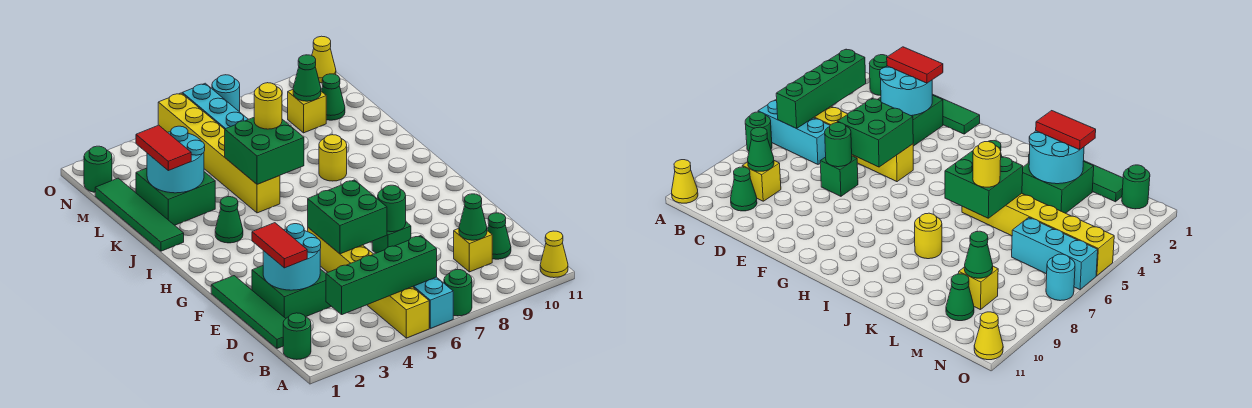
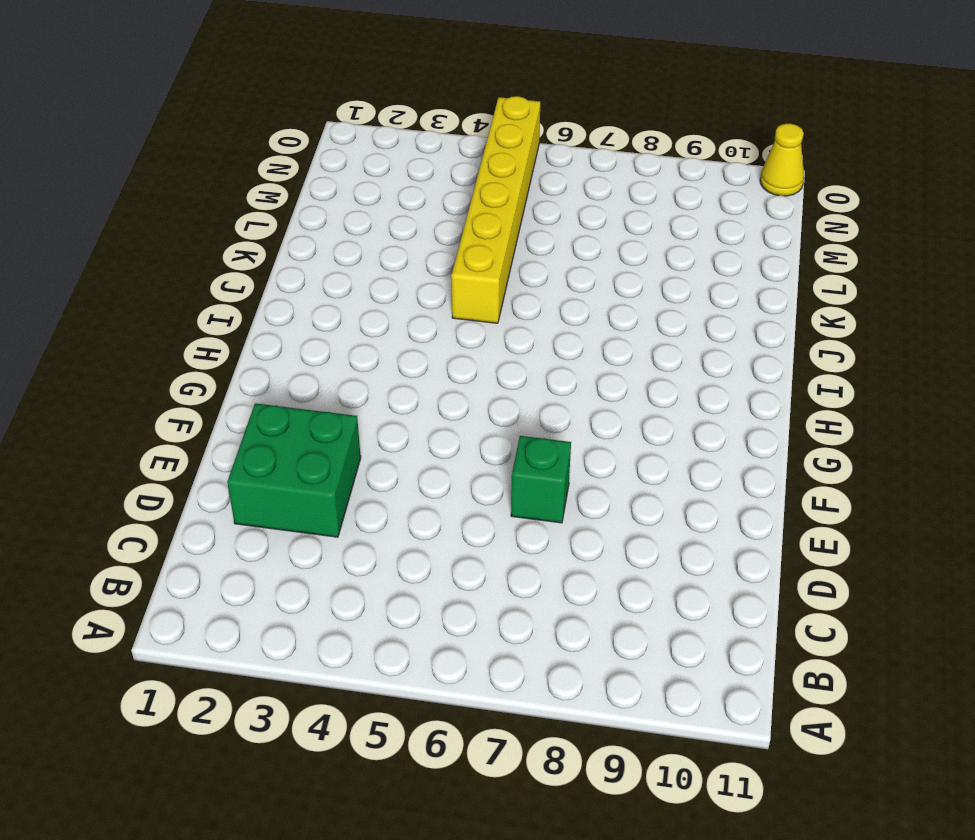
none -> yellow brick A5:F5 level 1
none -> cyan brick A6:C6 level 1
none -> green round brick A7 level 1
none -> yellow cone A11 level 1

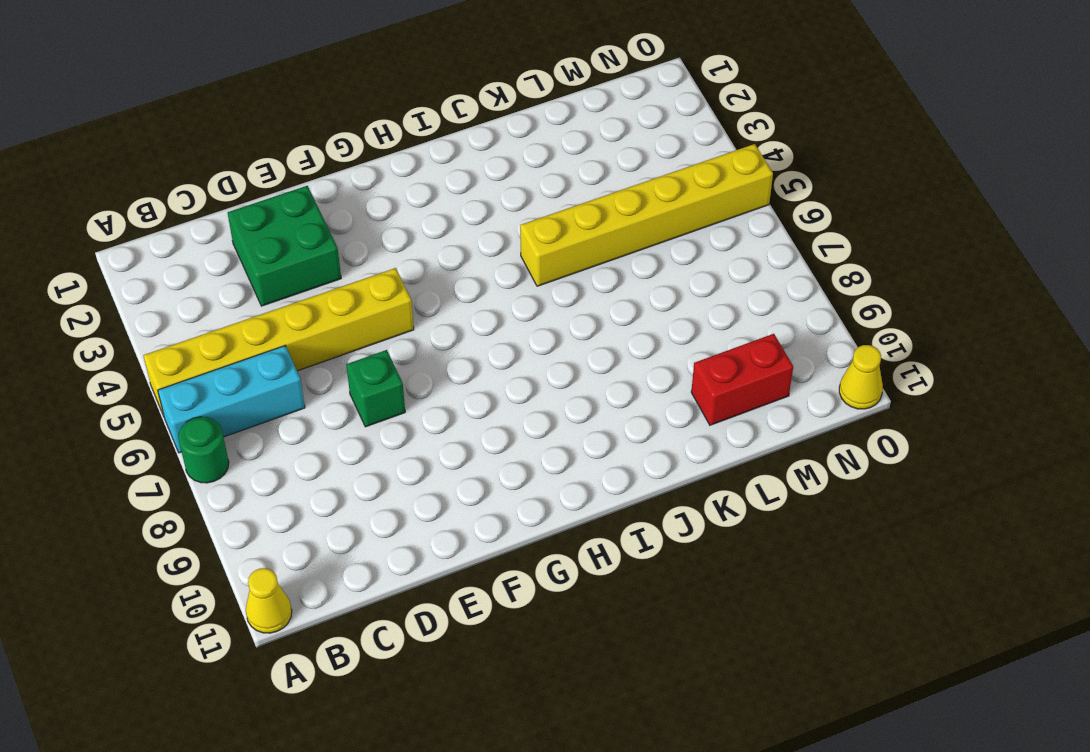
red brick L10:M10 level 1 -> green cone M10 level 1
none -> green round brick B1 level 1
none -> green tile C1:F1 level 1
none -> yellow brick C9 level 1
none -> green cone C10 level 1

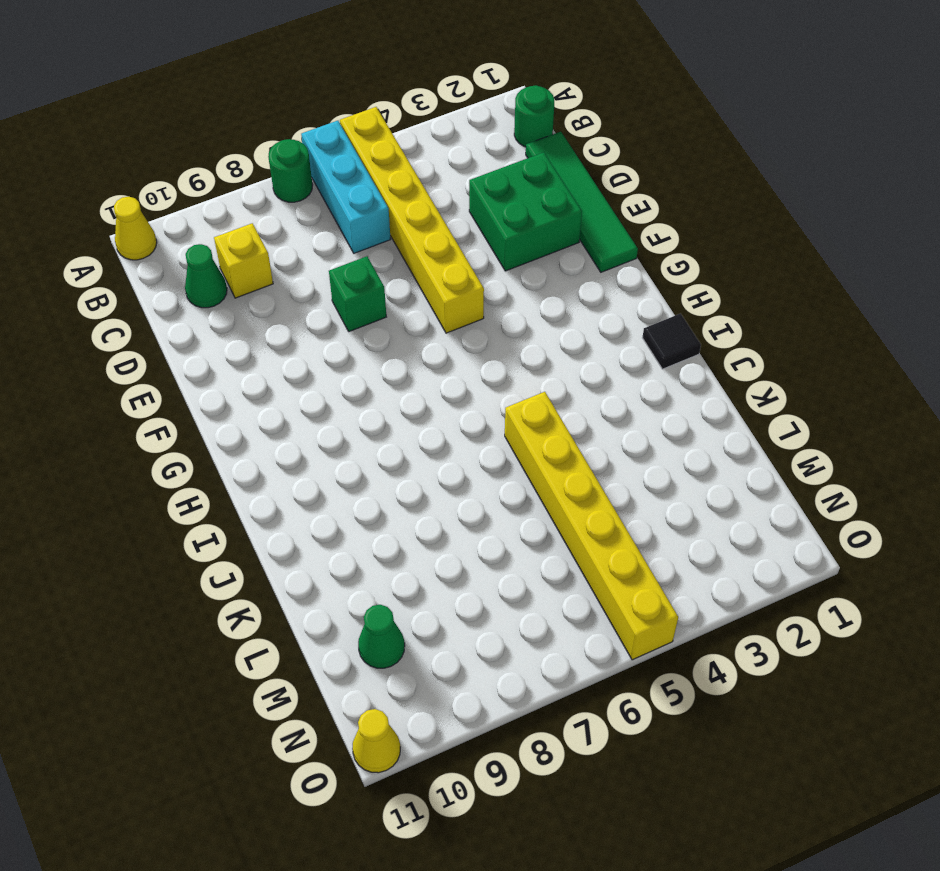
black tile I1 level 1 -> none
none -> green cone I3 level 1
none -> green tile J1:M1 level 1
none -> yellow round brick J8 level 1
none -> green brick K2:L3 level 1

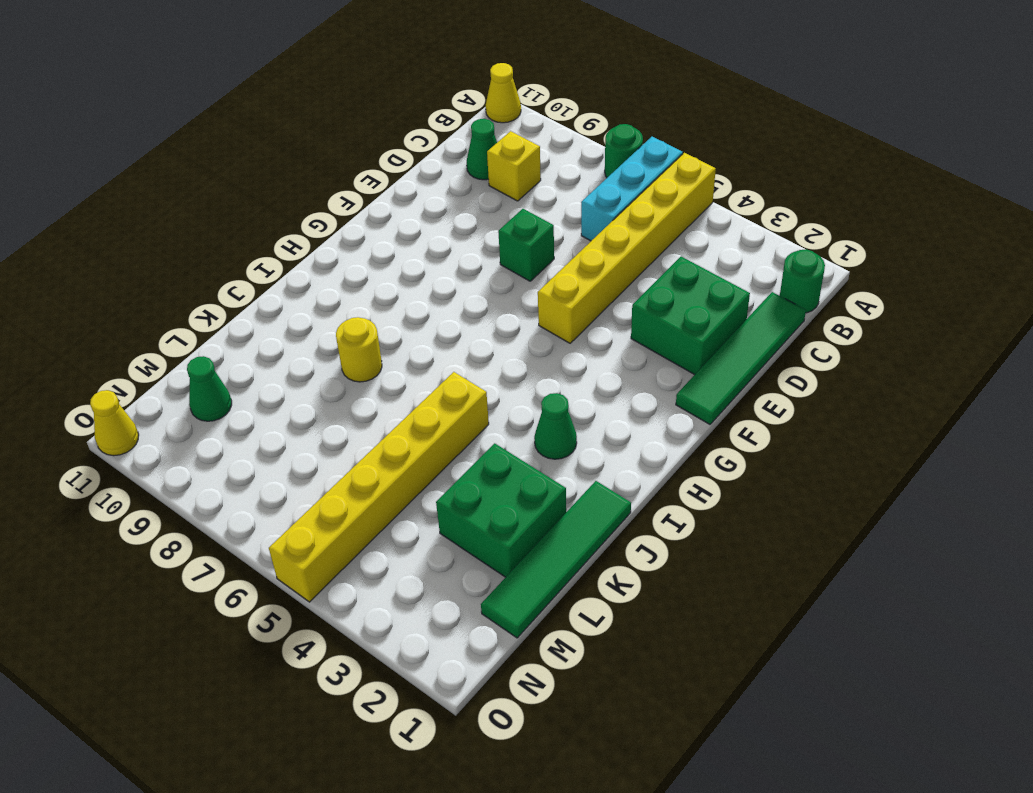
none -> cyan brick M6:O6 level 1
none -> yellow brick M9 level 1
none -> green round brick N1 level 1
none -> cyan round brick O7 level 1

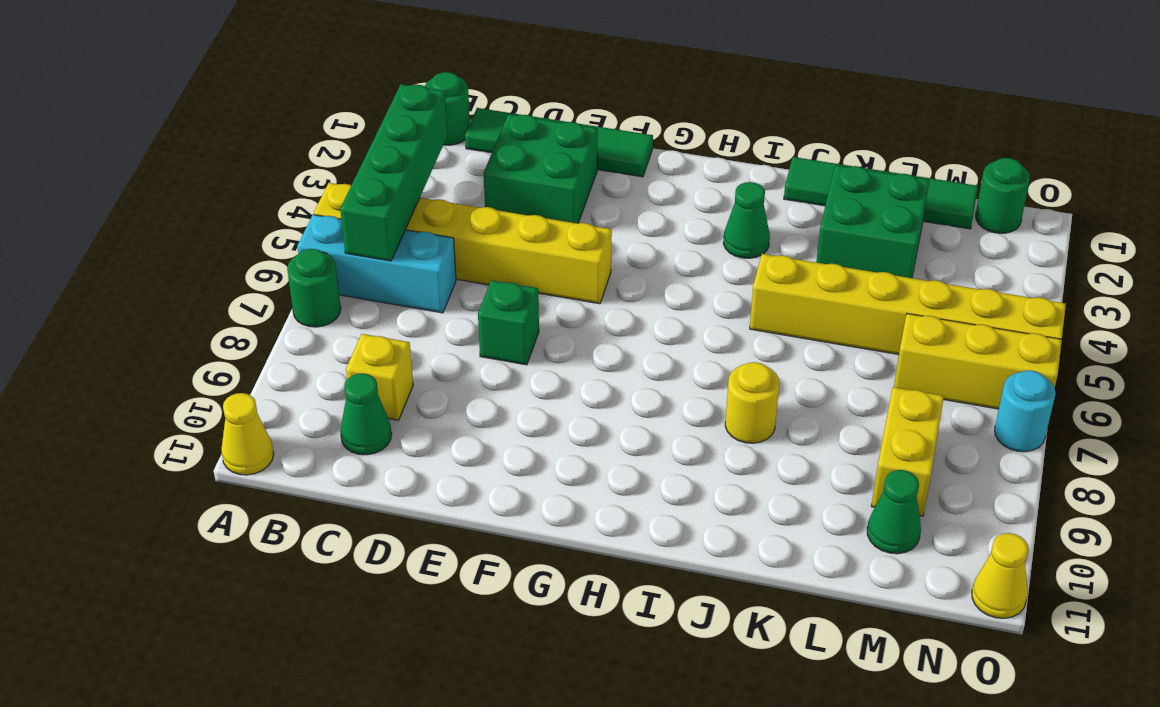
yellow brick M6:O6 level 1 -> cyan brick M6:O6 level 1
yellow brick M8:M9 level 1 -> yellow brick M9 level 1
none -> green cone C9 level 2
none -> cyan round brick D2:E3 level 2
none -> green brick E5:F6 level 2
none -> green round brick E7 level 2

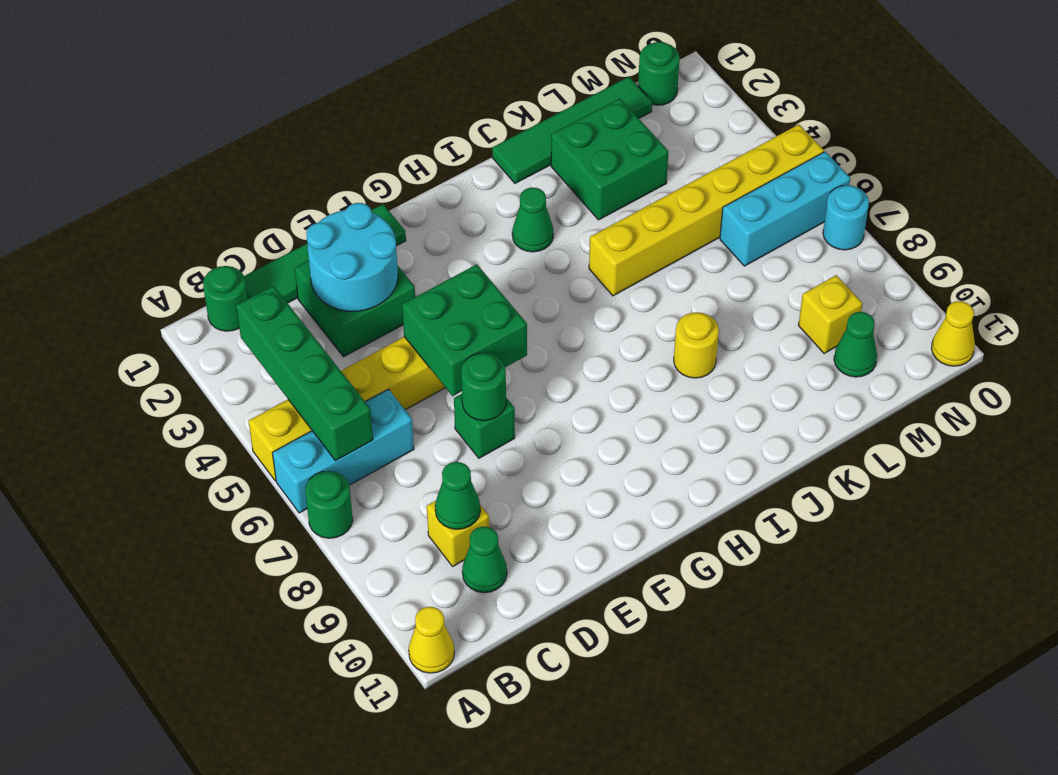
none -> green brick J5:K6 level 2
none -> cyan round brick K2:L3 level 2
none -> green cone M9 level 2
none -> red tile D2:E2 level 3

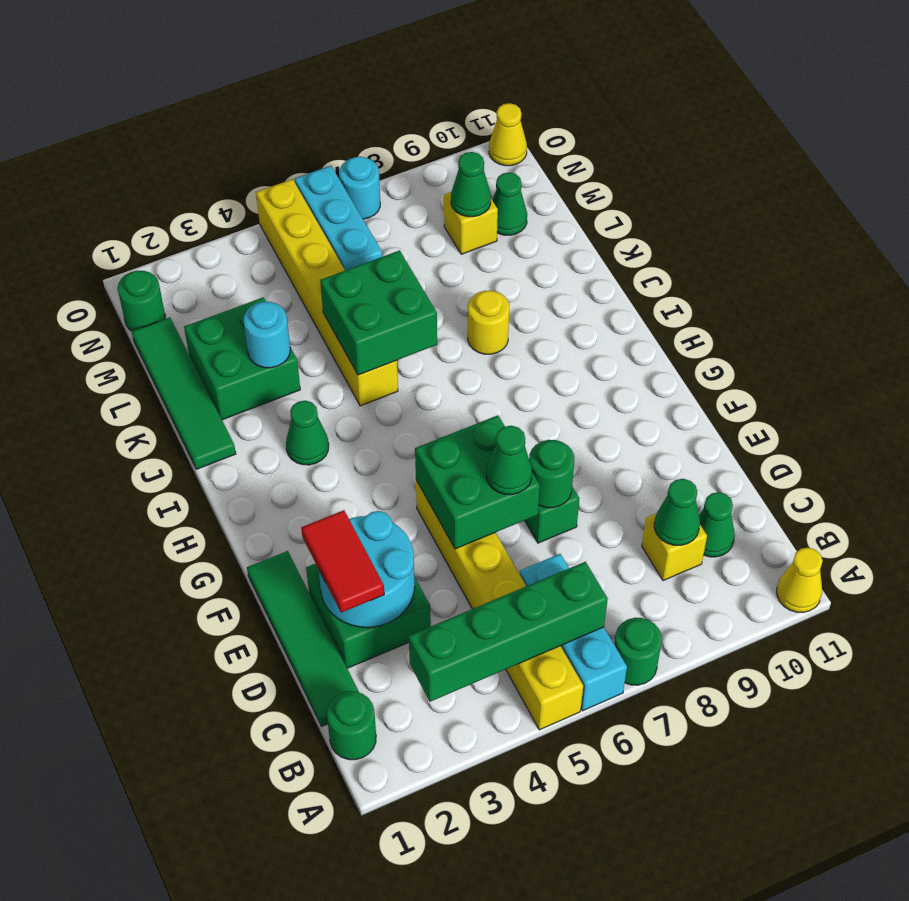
green cone E6 level 3 -> none
cyan round brick K3 level 2 -> cyan round brick K2:L3 level 2
none -> red tile K2:L2 level 3
none -> yellow round brick K6 level 3

